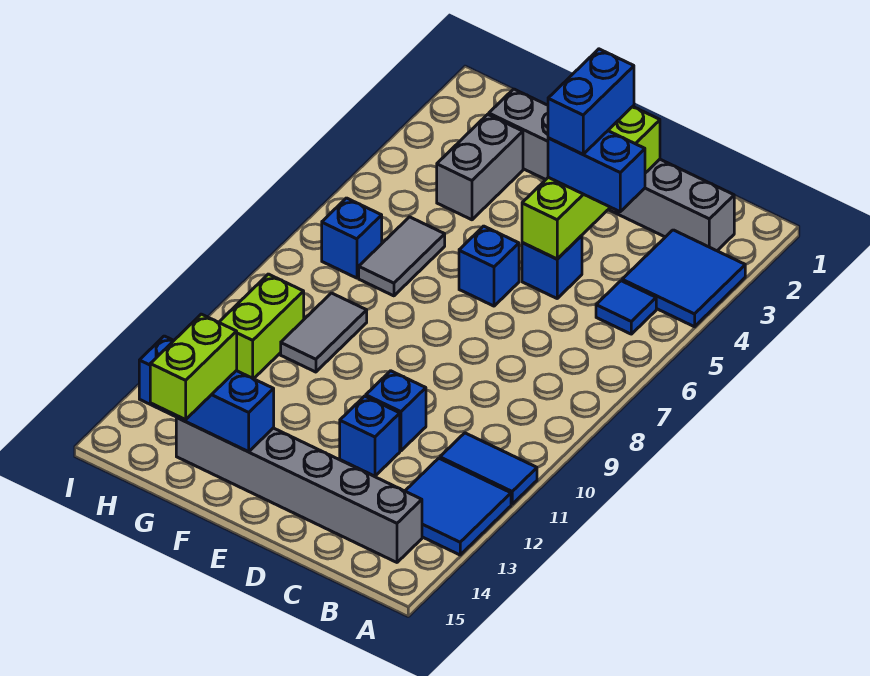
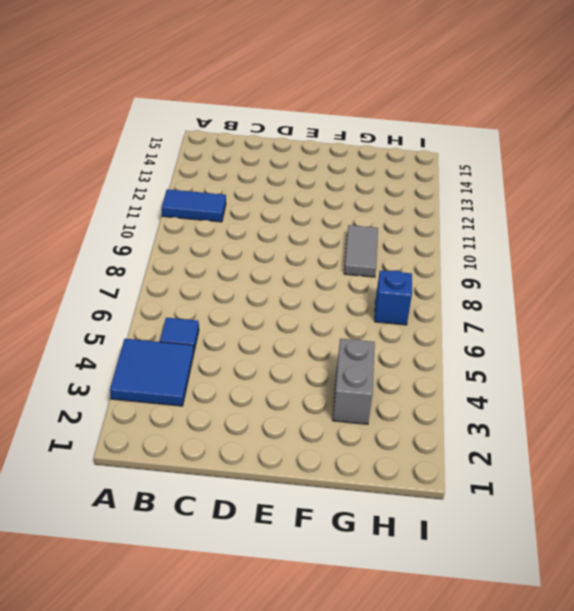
none -> blue tile A12:B13 level 1
none -> grey brick B2:G2 level 1
none -> grey brick B14:G14 level 1

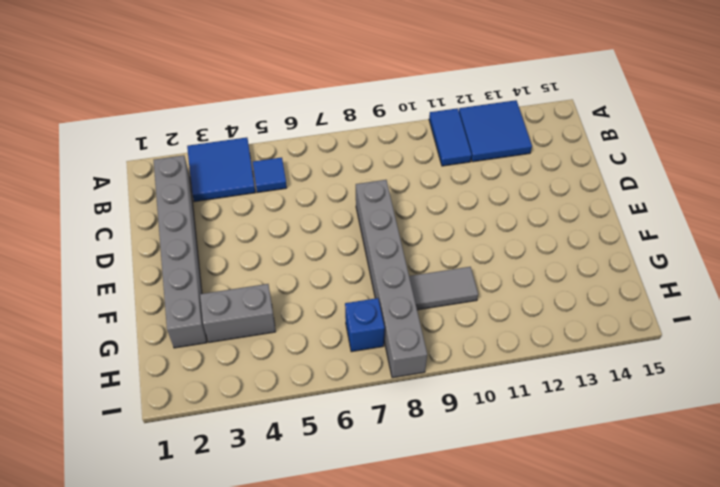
grey brick D8:I8 level 1 -> grey brick B14:G14 level 1
none -> blue brick D5 level 1
none -> blue brick D11 level 1
none -> blue brick D12 level 1

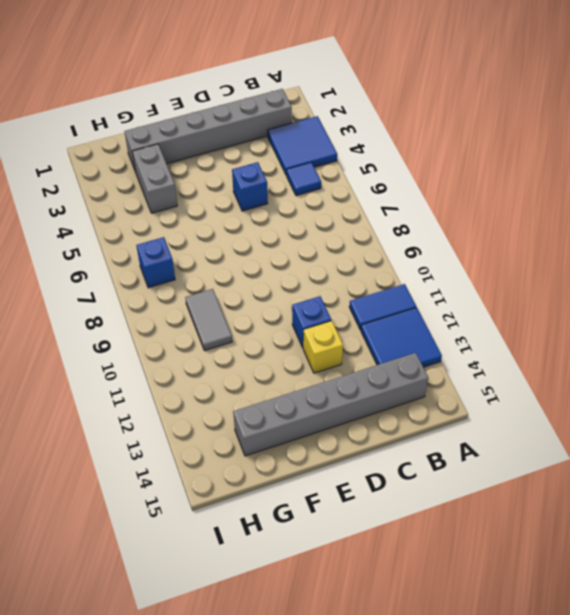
yellow brick D12 level 1 -> blue brick D12 level 1
none -> blue brick E6 level 1
none -> grey tile G6:G7 level 1
none -> lime brick H10:H11 level 1

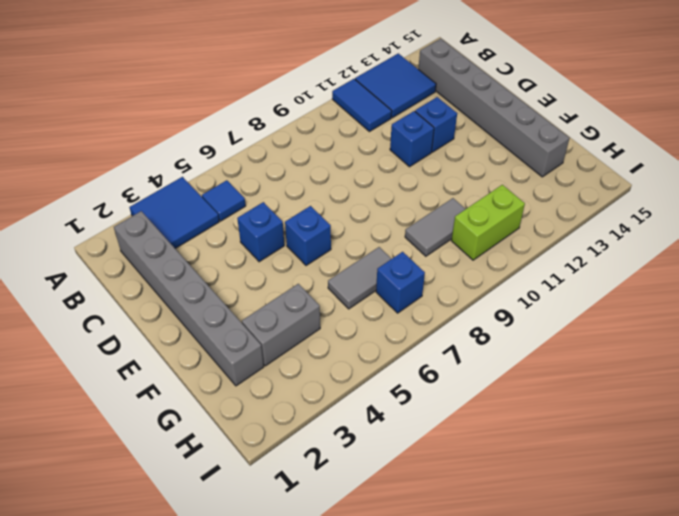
none -> lime brick D2:D5 level 2
none -> blue brick F14:H14 level 2
none -> blue brick C4:D4 level 3

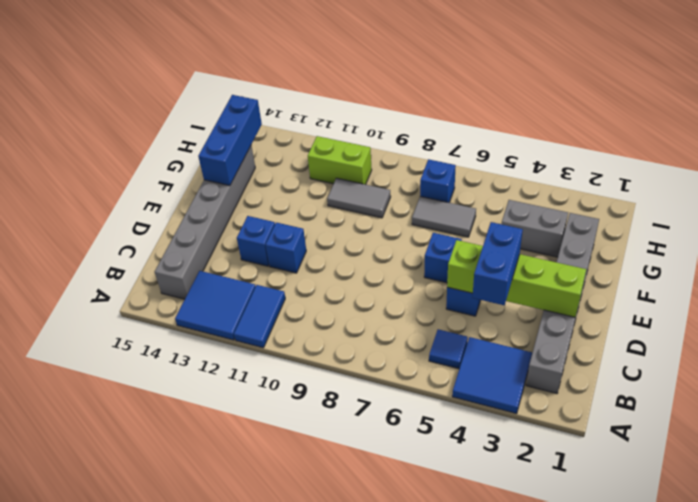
none -> lime brick G14:G15 level 3
none -> blue brick D3:D4 level 4

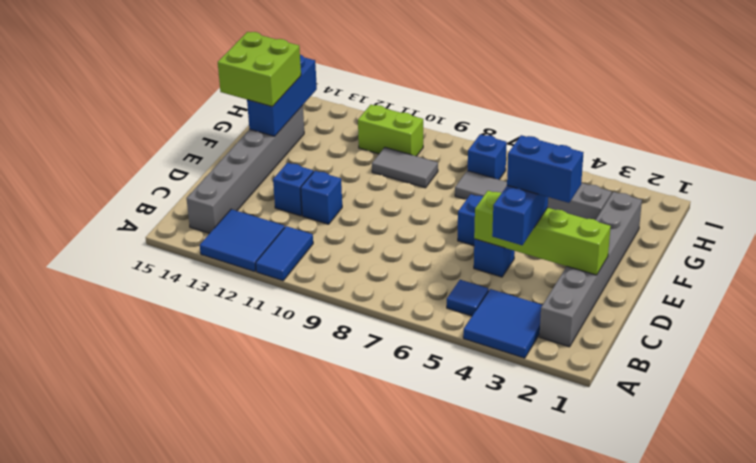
lime brick F14:G15 level 3 -> lime brick G14:G15 level 3

